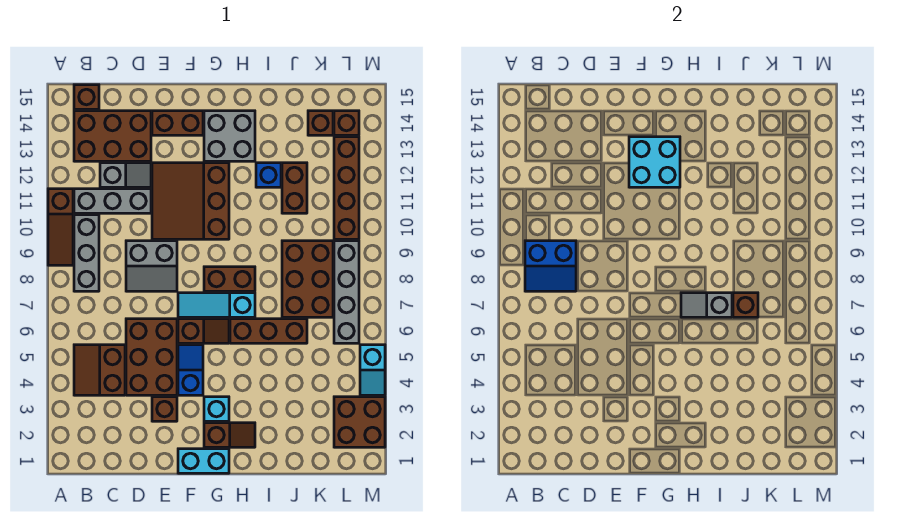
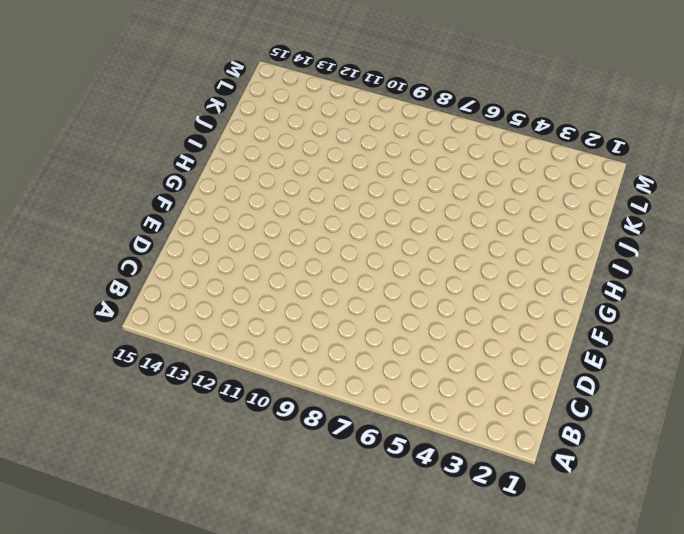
none -> brown slope A9:A11 level 1 top 11
none -> brown slope B4:C5 level 1 top C
none -> grey brick B8:B10 level 1
none -> grey brick B11:D11 level 1

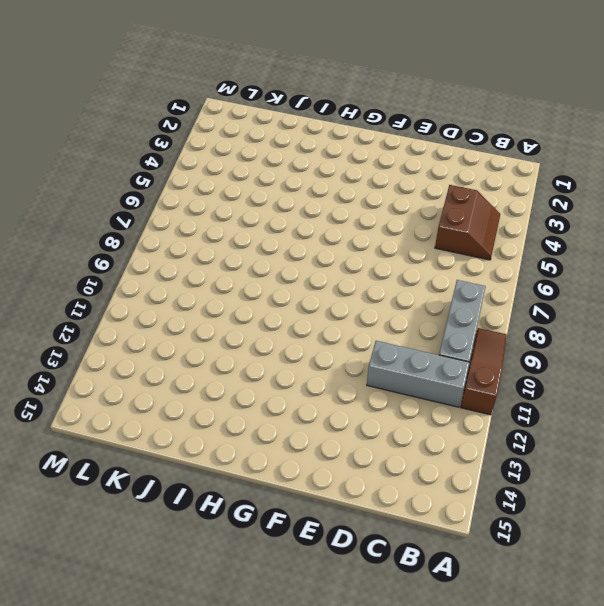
none -> brown brick B13:D14 level 1
none -> brown brick B15 level 1
none -> grey slope C12:D12 level 1 top C
none -> brown brick D4:E6 level 1

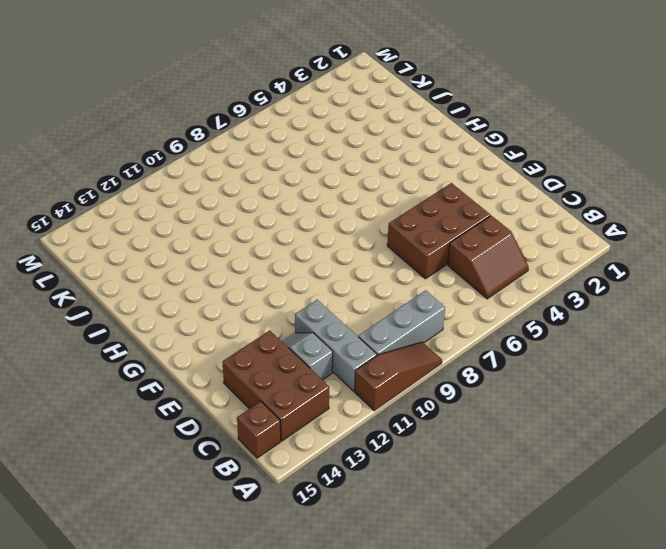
none -> grey slope D8:E9 level 1 top 9
none -> brown brick E3 level 1
none -> brown slope E10:G12 level 1 top G
none -> brown brick E14:F14 level 1

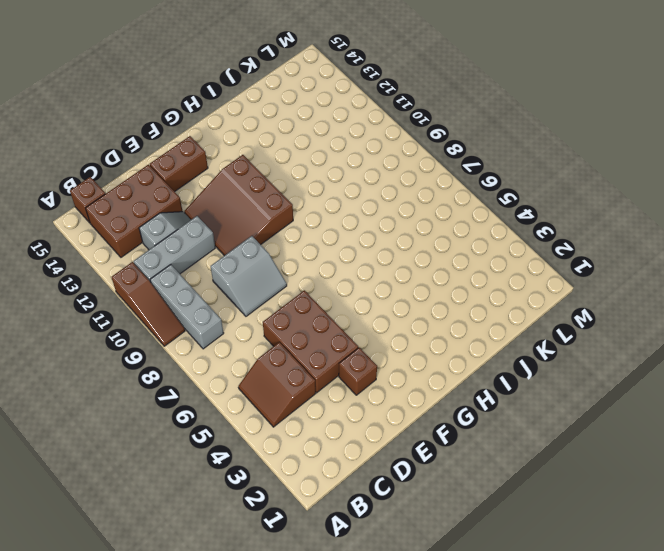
none -> cyan brick F1:G1 level 1
none -> blue slope F4:F5 level 1 top 4
none -> brown slope F6:G6 level 1 top F
none -> cyan slope F7:H7 level 1 top H

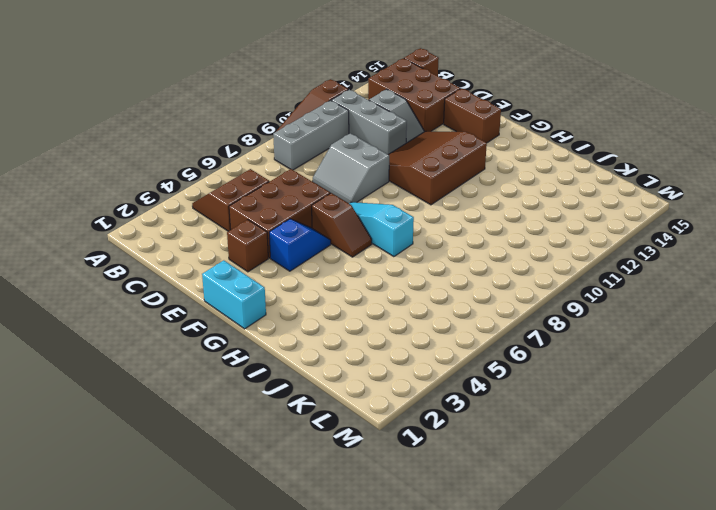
none -> brown slope G2:H2 level 1 top G
none -> cyan brick G3 level 1
none -> brown brick G8:H8 level 1
none -> grey brick G13:H14 level 1

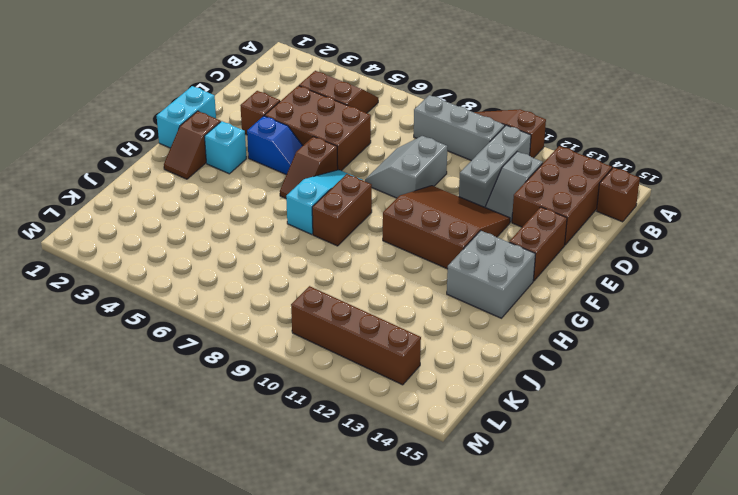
none -> brown brick H6:J6 level 1
none -> blue brick I12 level 1
none -> brown brick J7:K9 level 1
none -> brown brick J11:J12 level 1

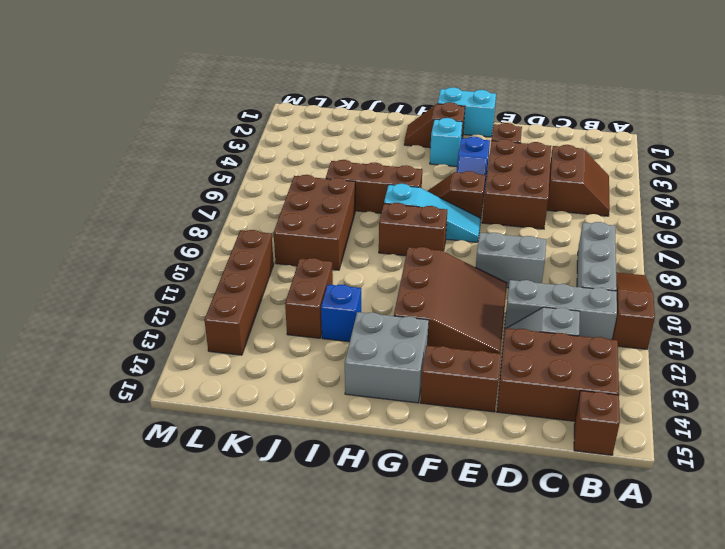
none -> brown brick K14 level 1
none -> brown brick L2:M3 level 1
none -> grey brick L6:L9 level 1
none -> brown brick L14 level 1

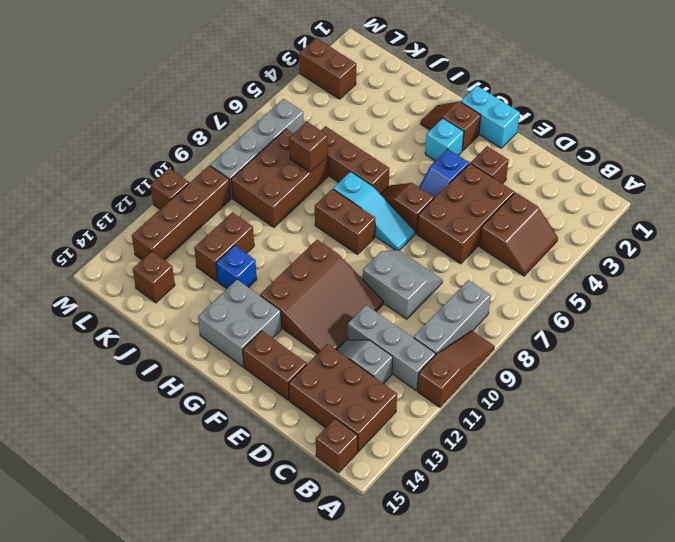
brown brick L3:M3 level 1 -> brown brick L2:M3 level 1
brown brick M11 level 1 -> brown brick L14 level 1
none -> cyan slope M4:M5 level 1 top 5
none -> blue slope B8:C9 level 2 top 9
none -> cyan brick F12:G13 level 2
none -> grey slope H7:I7 level 2 top I

